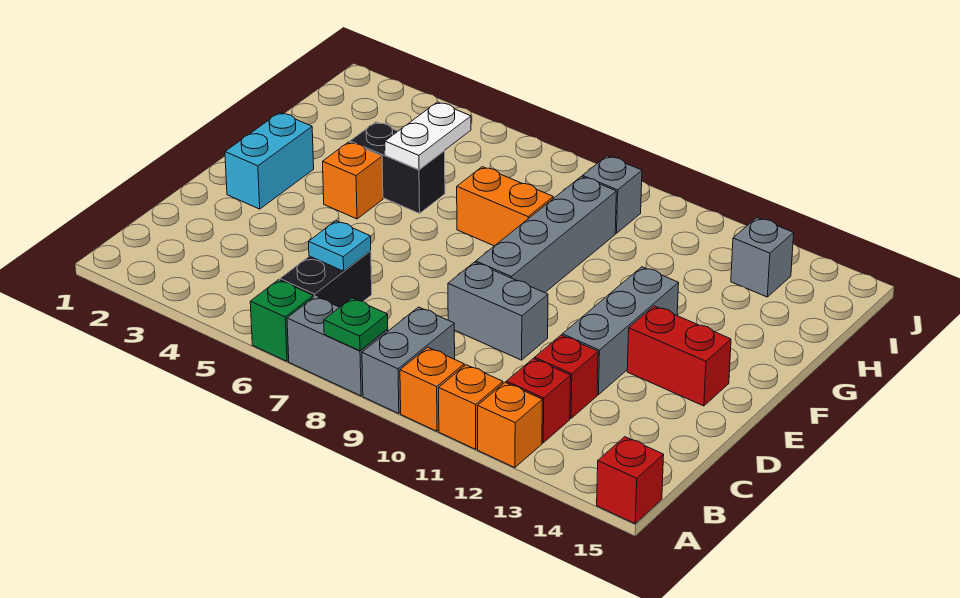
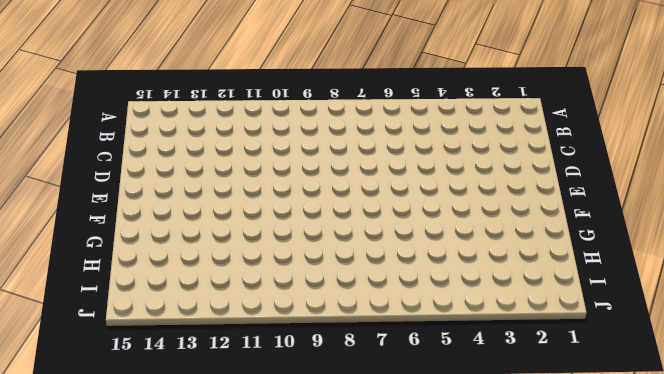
none -> green brick A6 level 1
none -> grey brick A7:A8 level 1
none -> grey brick A9:B9 level 1

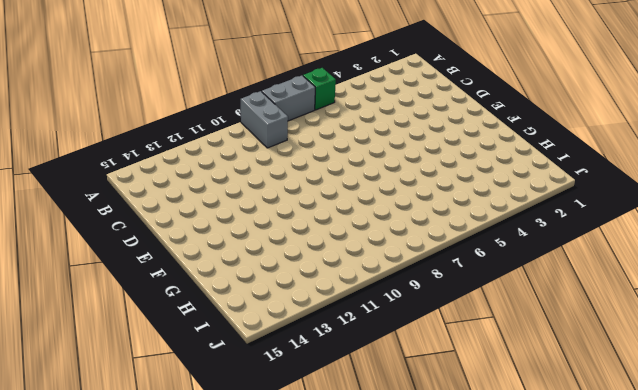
none -> orange brick A10 level 1
none -> orange brick A11 level 1
none -> orange brick A12 level 1

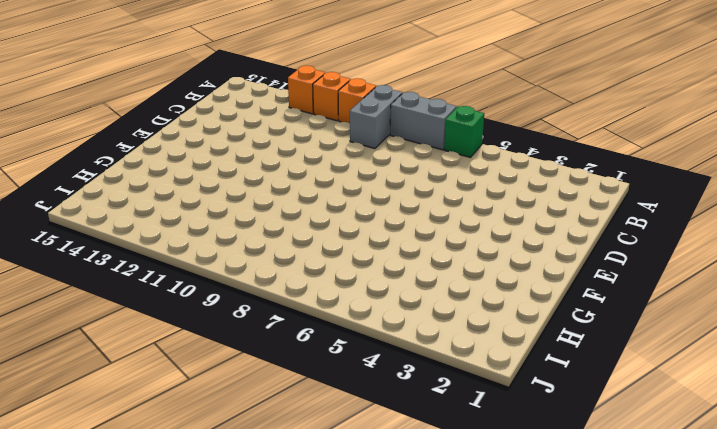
none -> red brick A15 level 1
none -> black brick B6:C6 level 1
none -> red brick B12 level 1

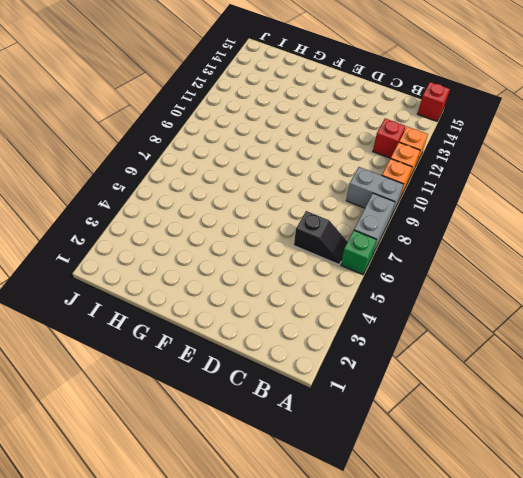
black slope B6:C6 level 1 top C -> black brick B6:C6 level 1
none -> red brick C12 level 1
none -> grey brick D9:D10 level 1
none -> grey brick D12:F12 level 1

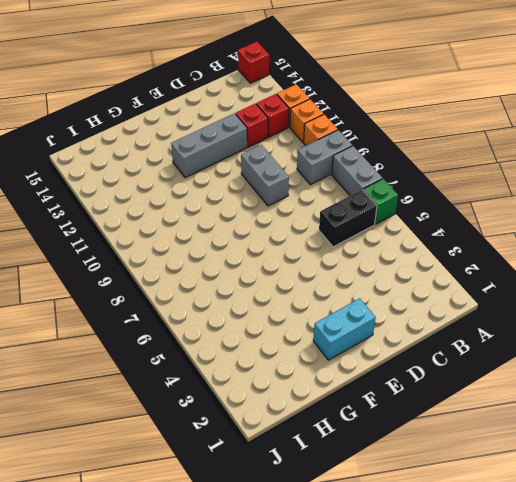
none -> grey brick E9:H9 level 1
none -> red brick E13:E14 level 1
none -> orange brick F4 level 1

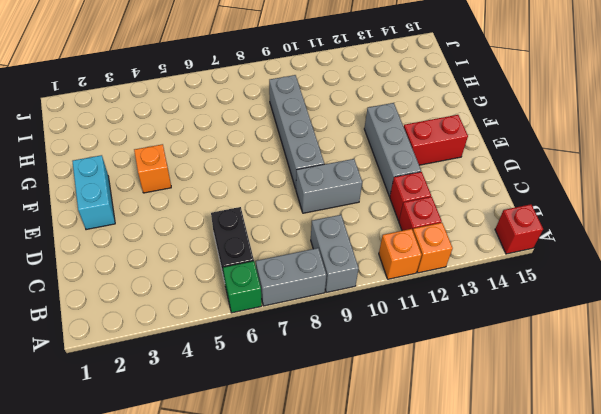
none -> orange brick A10 level 1
none -> black brick G4:G5 level 1
none -> orange brick G7:G8 level 1

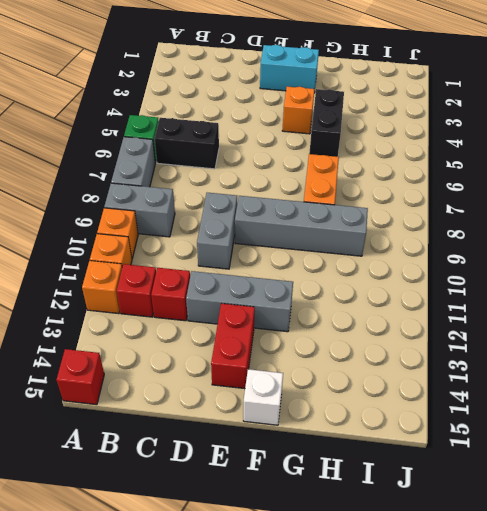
white brick F15 level 1 -> none
none -> grey brick I9 level 1
none -> grey brick I13 level 1
none -> green plate A8 level 2

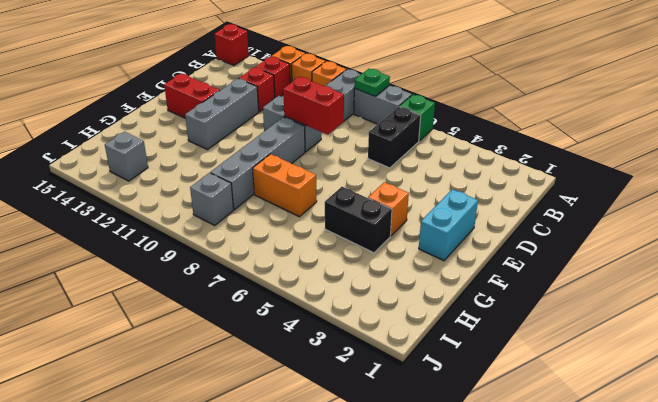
red brick D8:D9 level 2 -> none
none -> cyan plate C6 level 2
none -> white plate G5:H5 level 2

